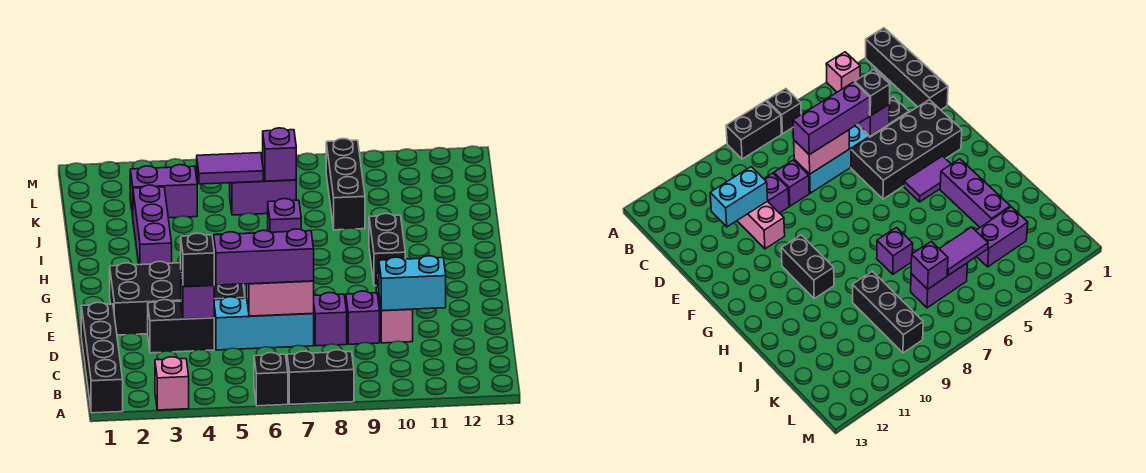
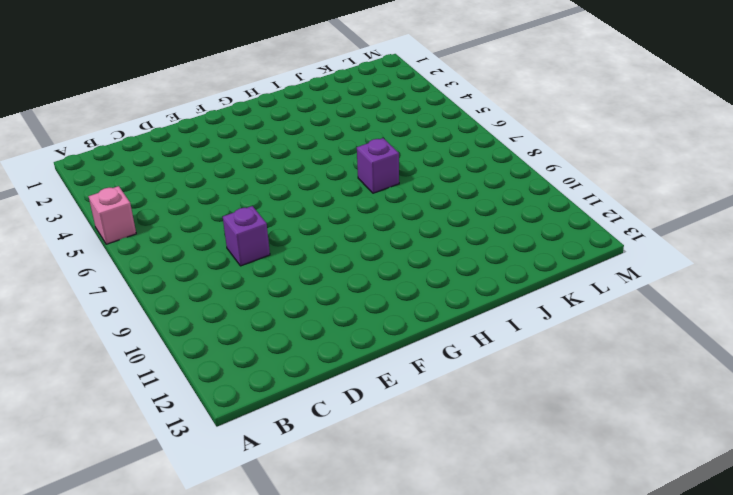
pink brick A5 level 1 -> pink brick A3 level 1
none -> black brick A1:D1 level 1
none -> black brick A6 level 1
none -> black brick A7:A8 level 1

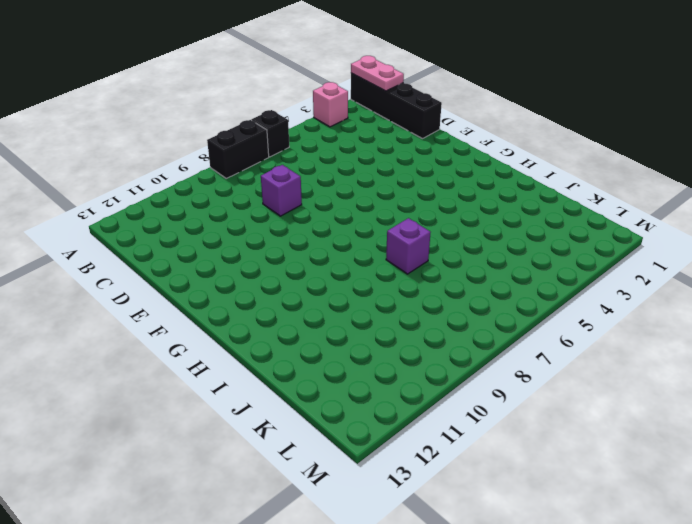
pink plate A1:B1 level 2 -> none
none -> black brick D3:D4 level 1
none -> cyan brick D5:D7 level 1
none -> purple brick D9 level 1

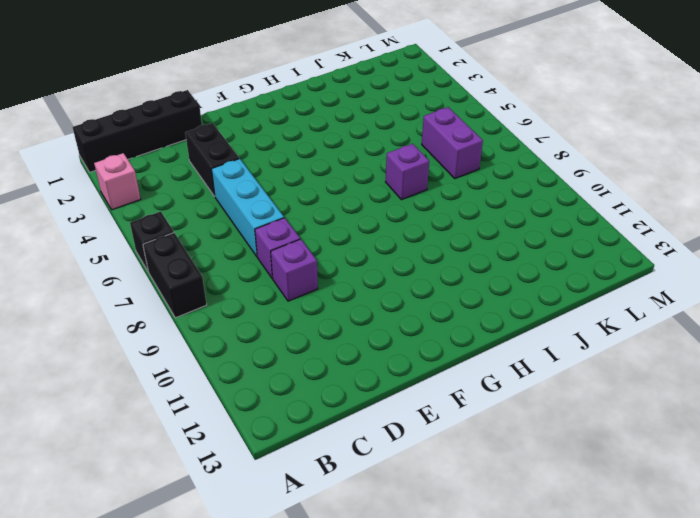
none -> pink brick D10:E10 level 1
none -> black brick E2:F5 level 1
none -> purple tile G3:G4 level 1

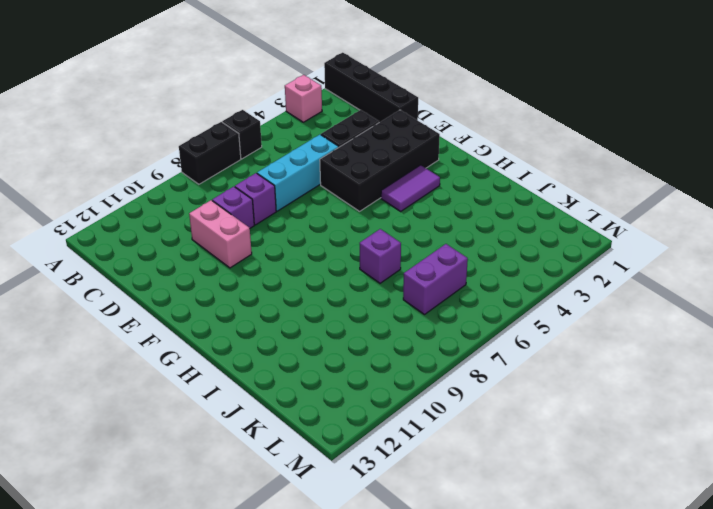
none -> black brick G10:H10 level 1
none -> purple brick H3:J3 level 1
none -> black brick J9:L9 level 1

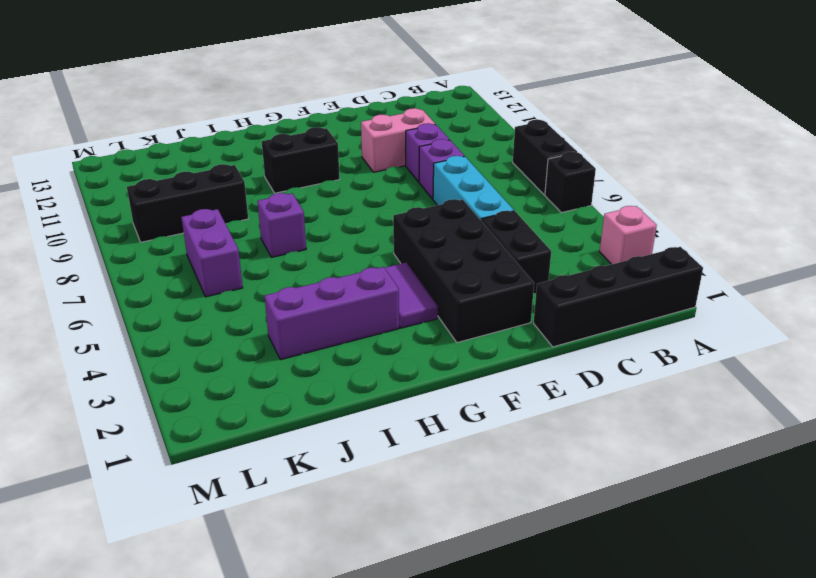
none -> purple brick K3:K4 level 1
none -> purple brick D4 level 2
none -> pink brick D6:D7 level 2

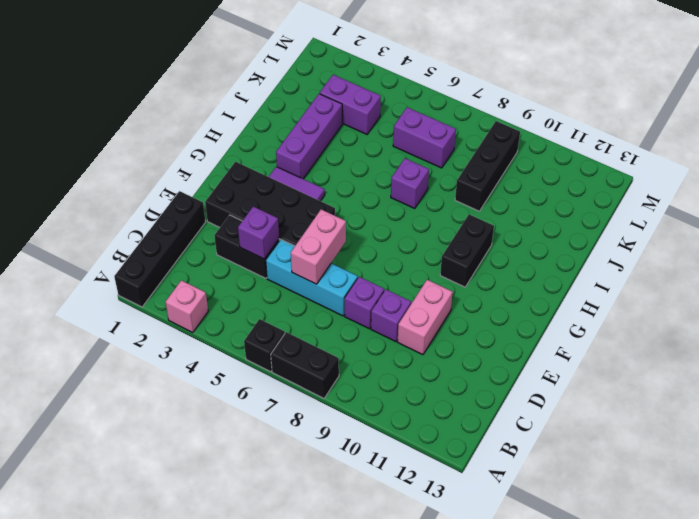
pink brick D6:E6 level 2 -> pink brick D6:D7 level 2
none -> cyan brick D10:D11 level 2
none -> purple tile K5:K6 level 2
none -> purple brick K7 level 2

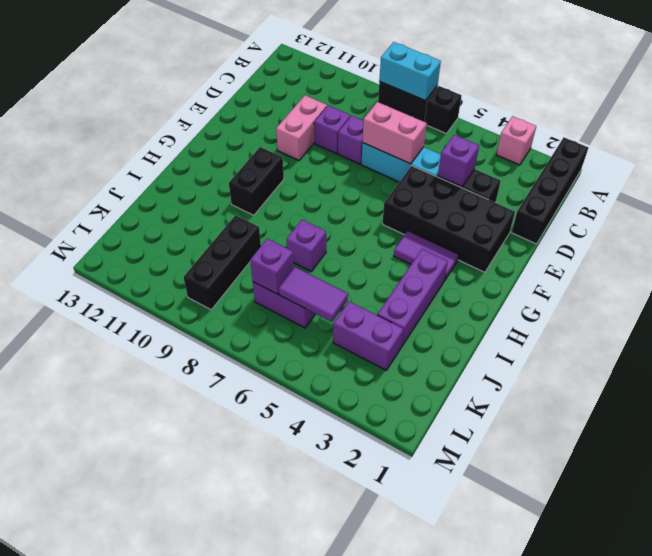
cyan brick A7:A8 level 2 -> cyan brick D10:D11 level 2
none -> black brick D4 level 3
none -> purple brick D5:D7 level 3

